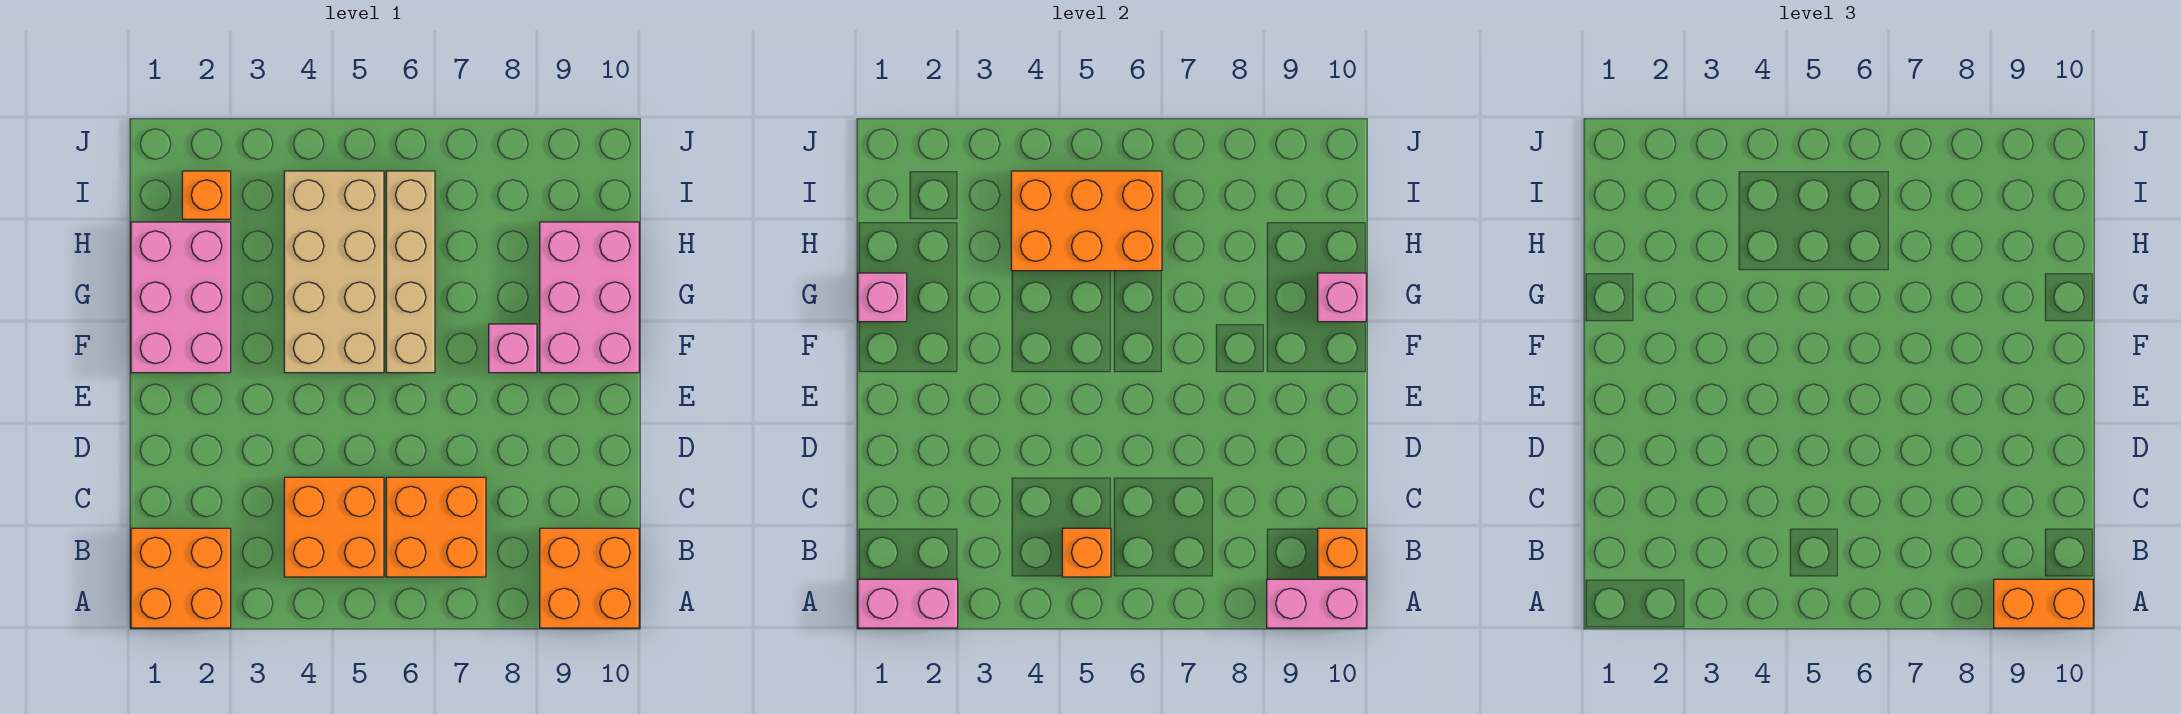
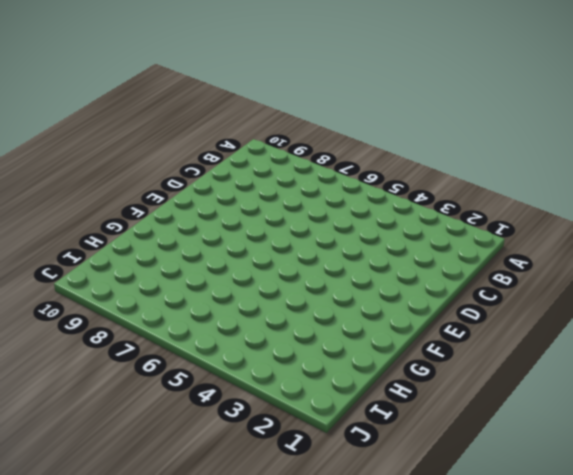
none -> orange brick A1:B2 level 1
none -> orange brick A9:B10 level 1
none -> orange brick B4:C5 level 1

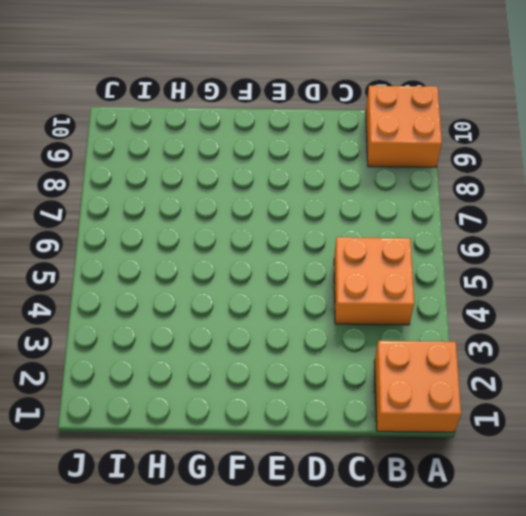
none -> orange brick B6:C7 level 1
none -> pink brick F1:H2 level 1
none -> tan brick F4:I5 level 1

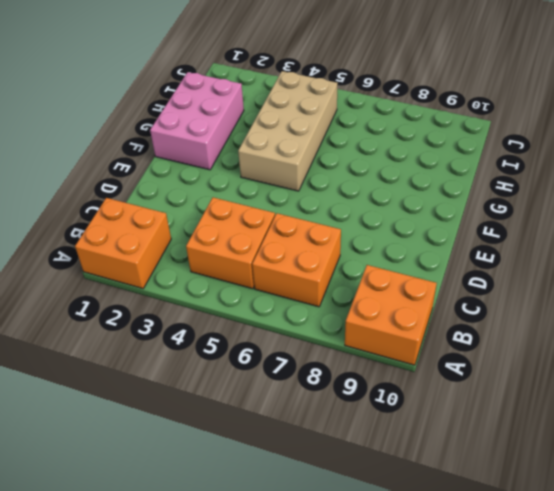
none -> tan brick F6:I6 level 1
none -> pink brick F8 level 1
none -> pink brick F9:H10 level 1

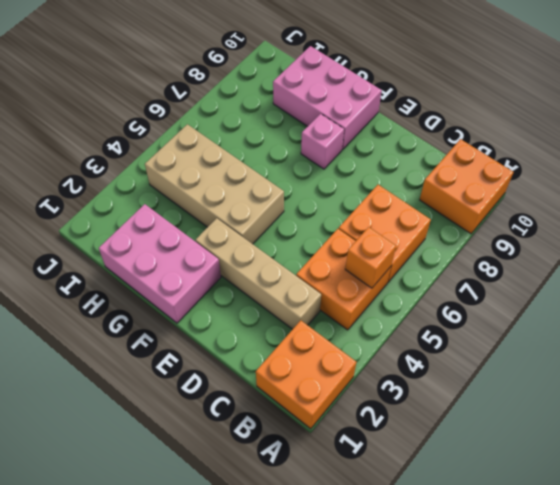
tan brick C3:F3 level 1 -> tan brick F6:I6 level 1
none -> orange brick I2 level 1
none -> pink brick A1:A2 level 2
none -> pink brick A9:A10 level 2

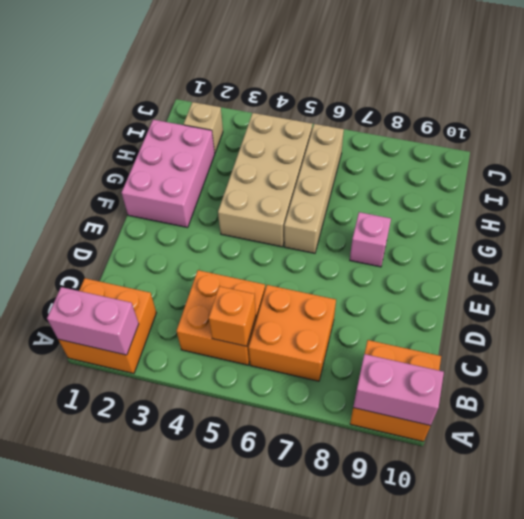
tan brick I2 level 1 -> orange brick I2 level 1
none -> pink brick F9:H10 level 1
none -> orange brick B10 level 2
none -> pink brick G1 level 2

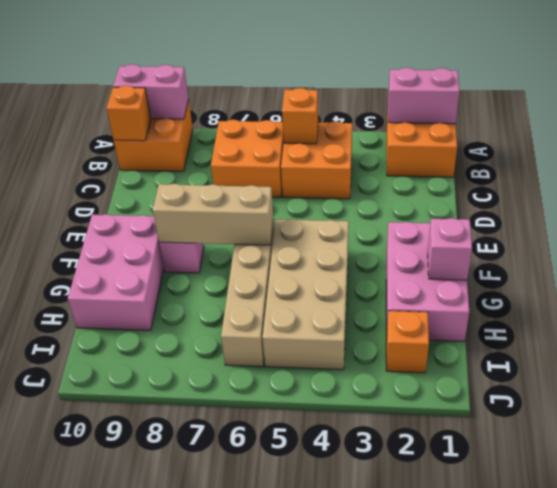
tan brick F6:F8 level 2 -> none
none -> pink brick G10 level 2
none -> orange brick H4:I6 level 2
none -> orange brick A9:A10 level 3

